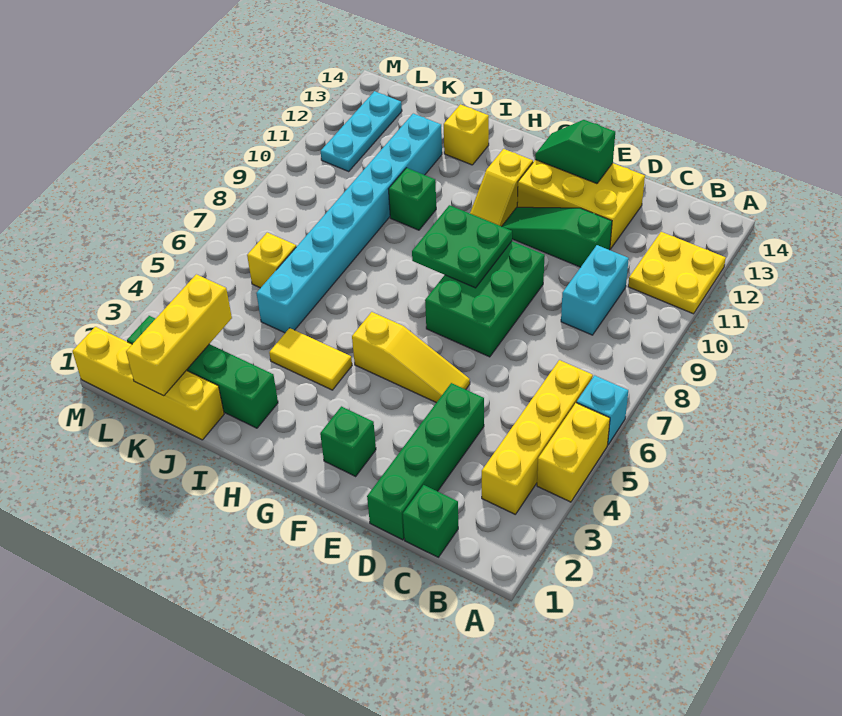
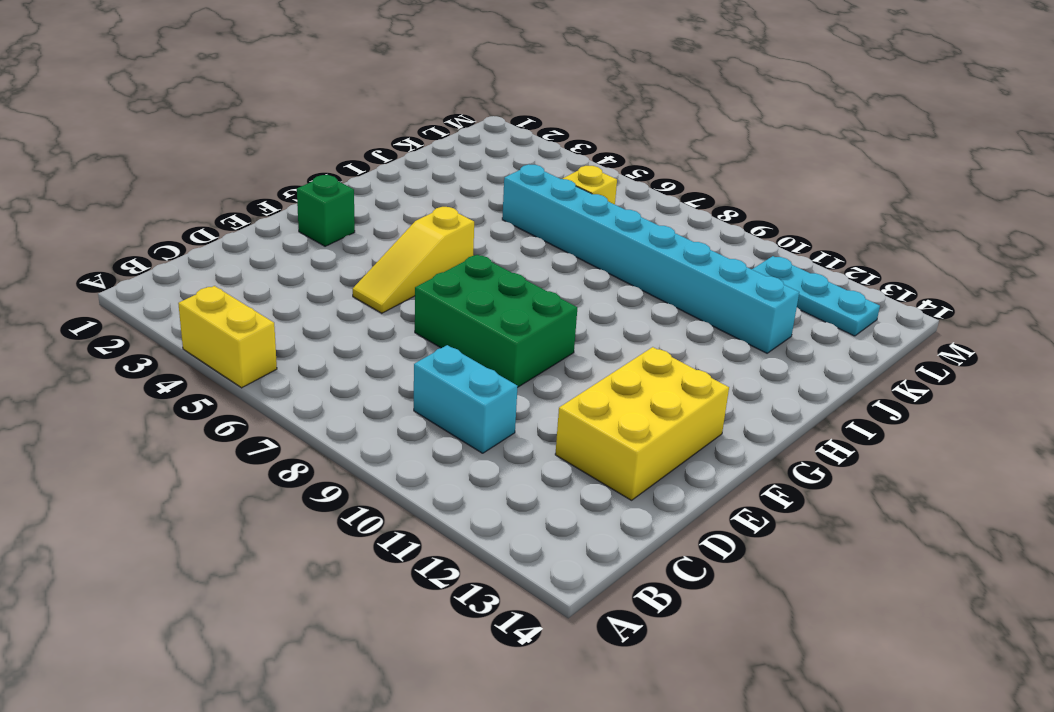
none -> cyan brick A6 level 1
none -> yellow plate A11:B12 level 1
none -> yellow brick B3:B6 level 1

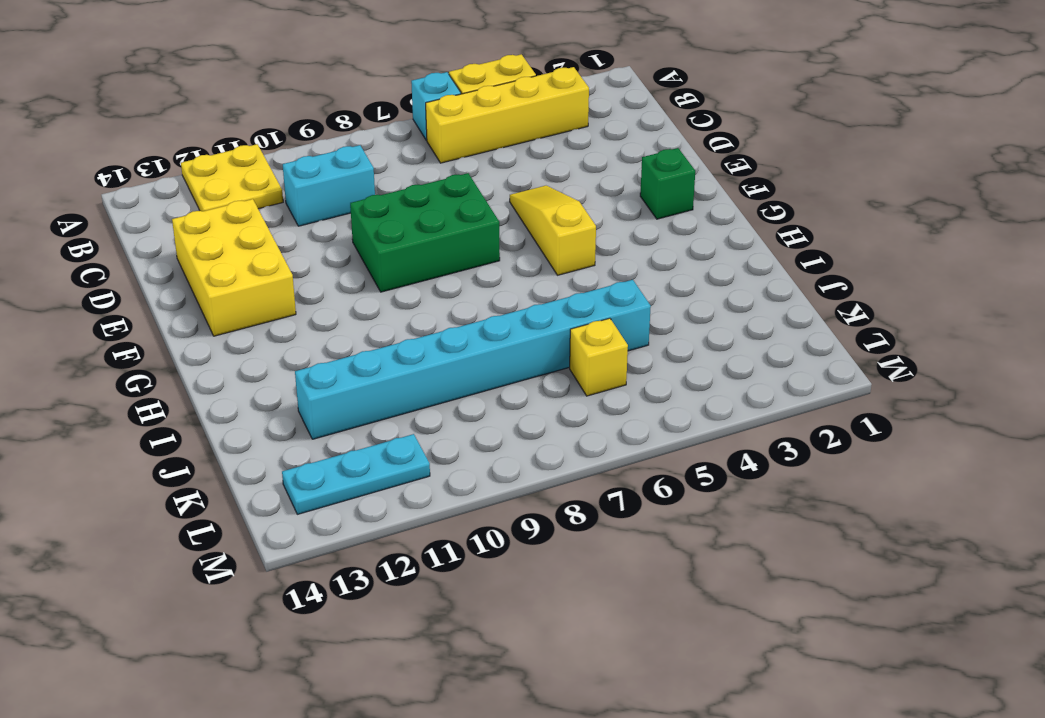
none -> green brick C1 level 1
none -> green brick D1:D4 level 1
none -> green slope D11:F11 level 1 top D

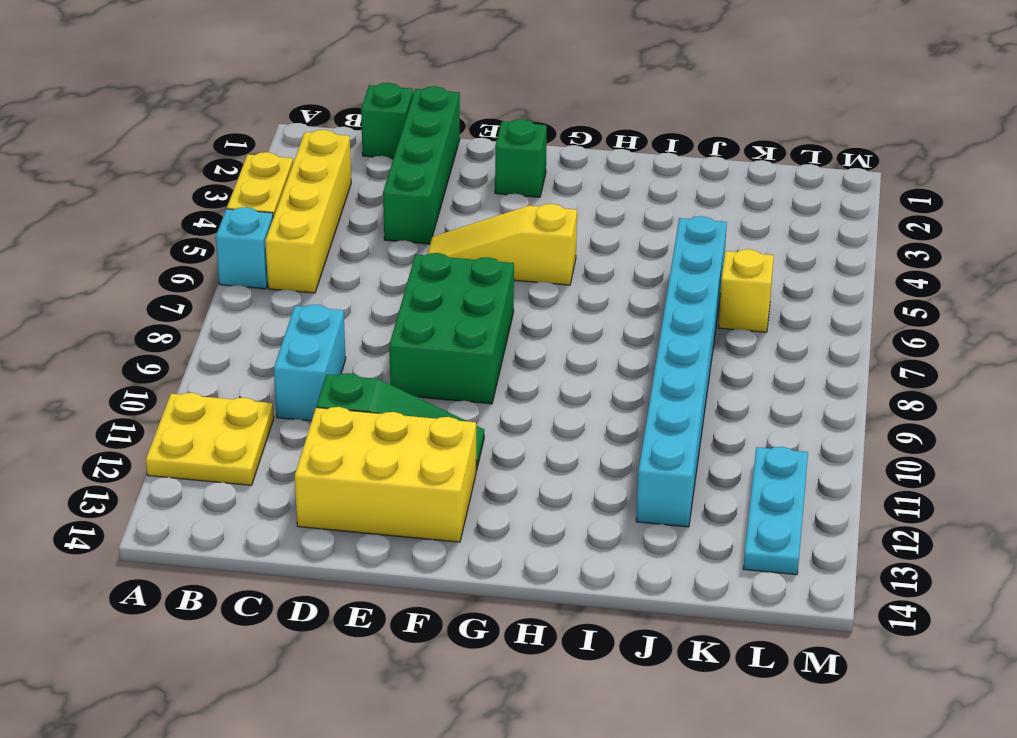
none -> yellow slope G11:G12 level 1 top 12
none -> yellow tile H4:I4 level 1
none -> green brick I2:L2 level 1

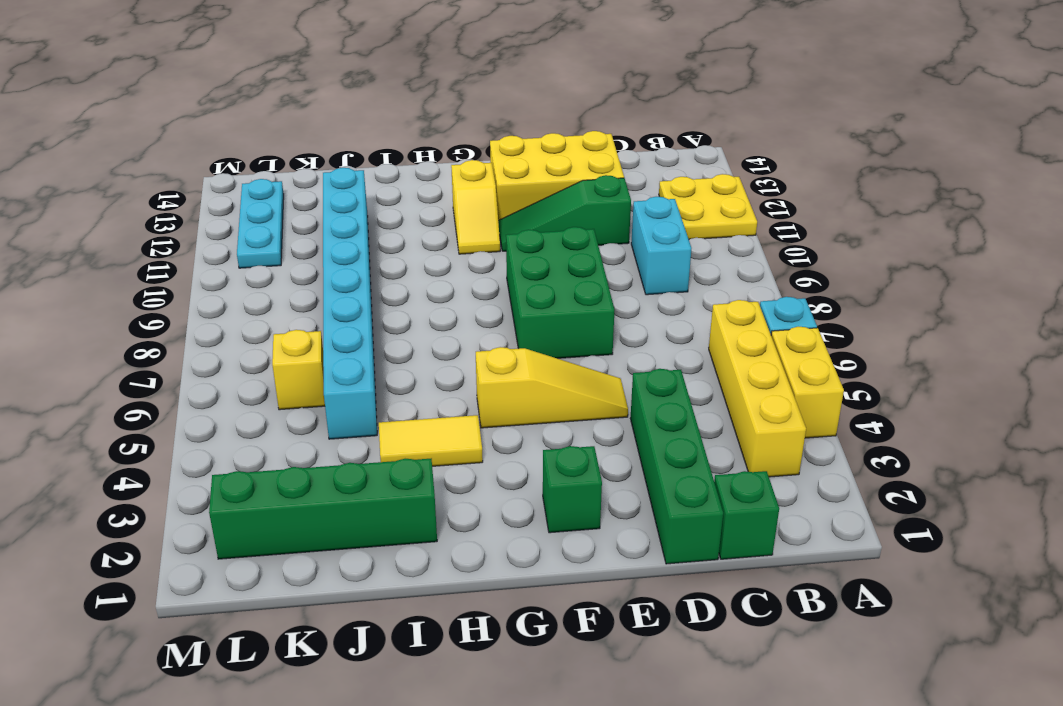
none -> green brick I10 level 1
none -> yellow brick I13 level 1
none -> yellow brick J1:M1 level 1

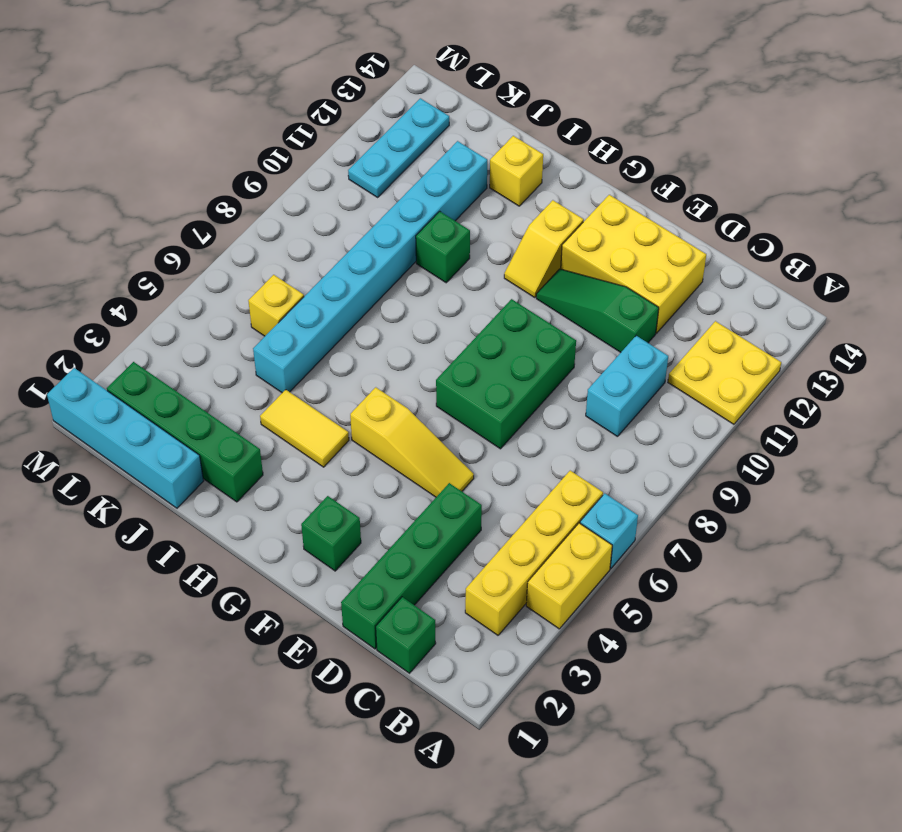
cyan brick J1:M1 level 1 -> yellow brick J1:M1 level 1
none -> green slope E13:F13 level 2 top E
none -> green plate F8:G9 level 2
none -> yellow brick K1:K3 level 2

